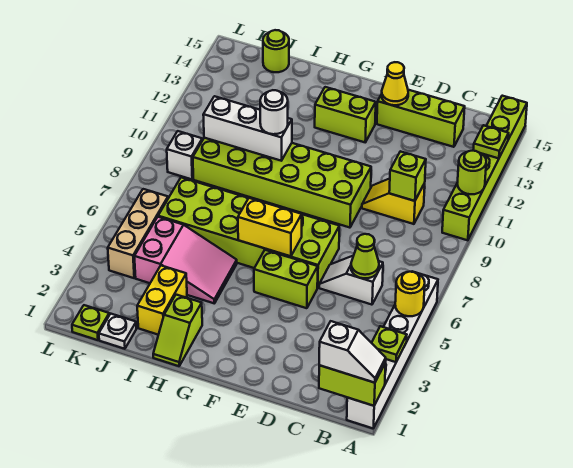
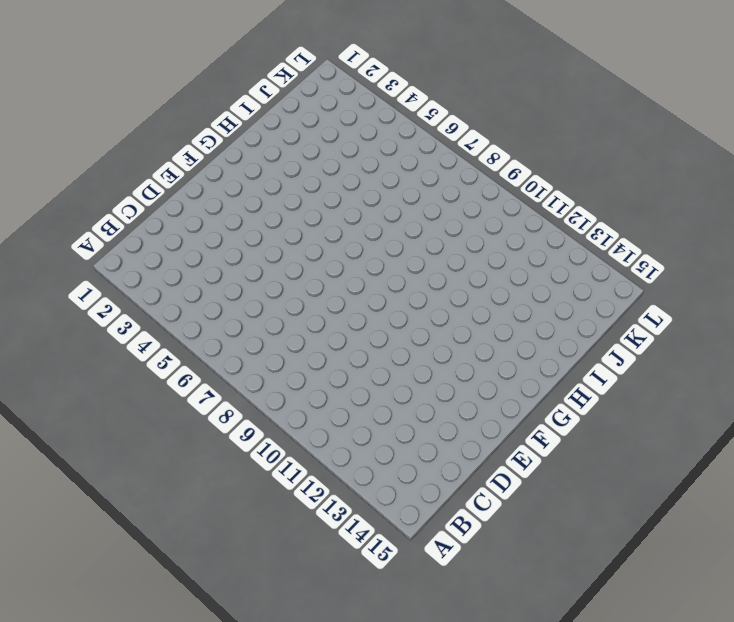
none -> white brick A1:A6 level 1
none -> lime brick A10:A15 level 1
none -> white slope C6:D6 level 1 top C

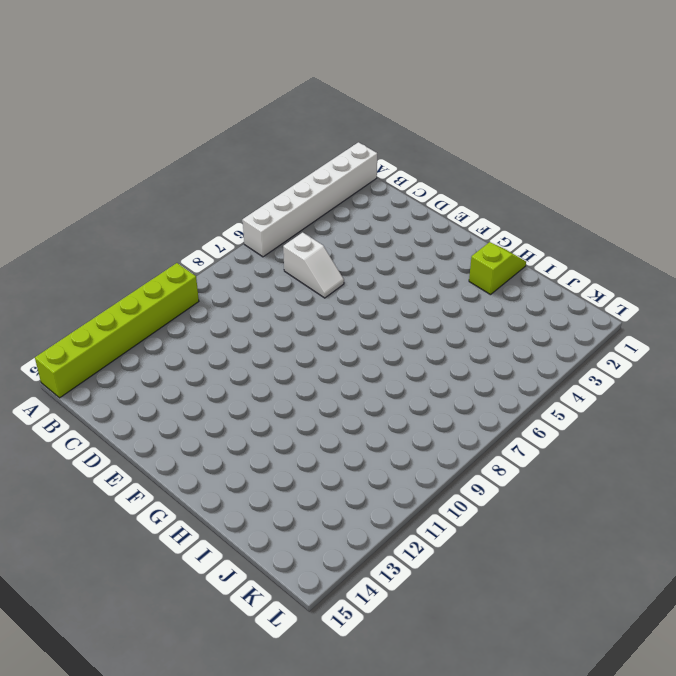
none -> yellow slope C10:D10 level 1 top C
none -> lime brick C14:E14 level 1
none -> lime brick E5:F5 level 1

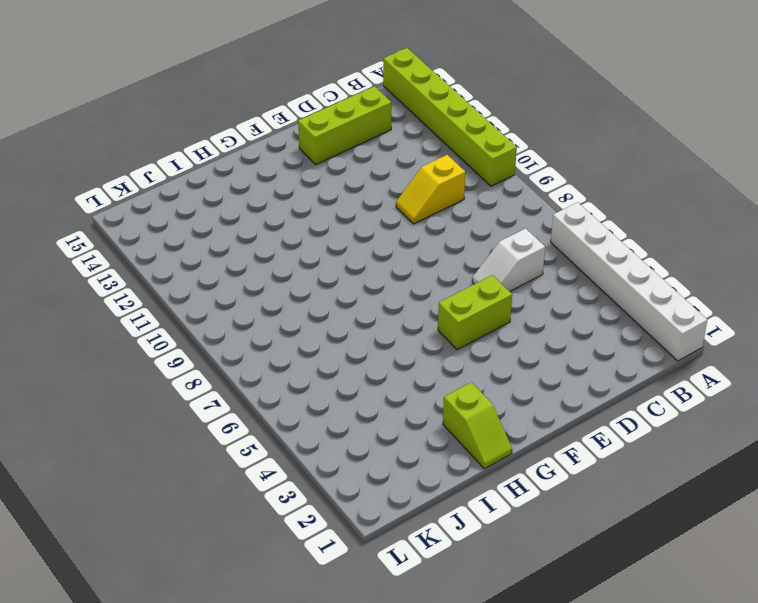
none -> lime brick E6:J7 level 1
none -> lime brick E9:J10 level 1
none -> lime brick F13:G13 level 1

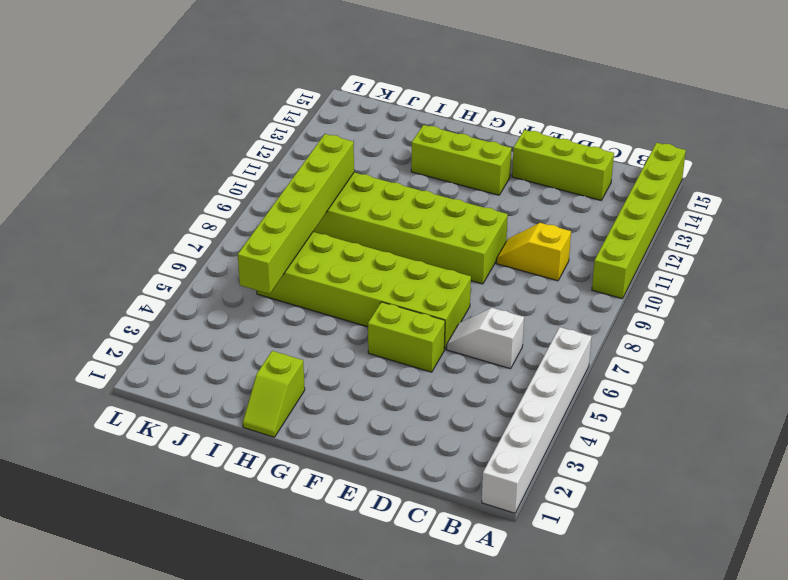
lime brick F13:H13 level 1 -> lime brick F13:G13 level 1
lime brick J5:J10 level 2 -> white brick H10:J10 level 2
none -> pink slope H4:J5 level 1 top J
none -> yellow brick I2:I3 level 1
none -> white plate J1 level 1

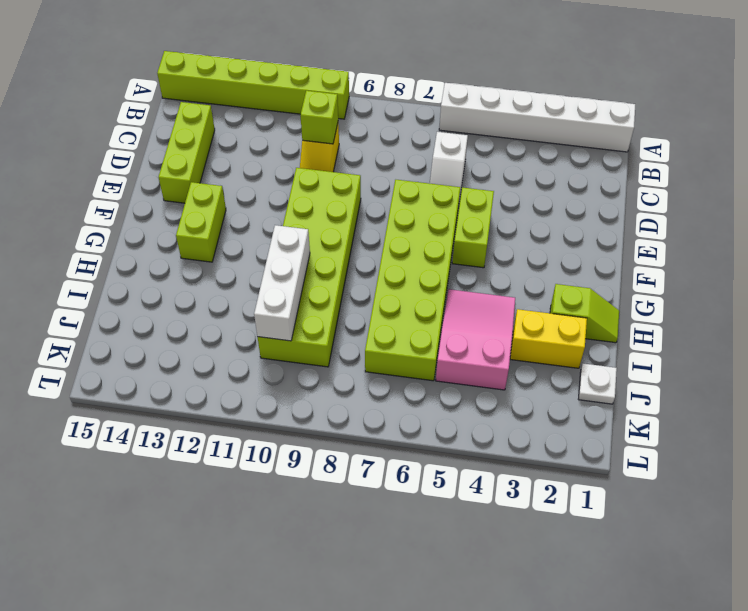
none -> lime round brick J15 level 1
none -> lime plate K1 level 1
none -> tan brick K4:K6 level 1

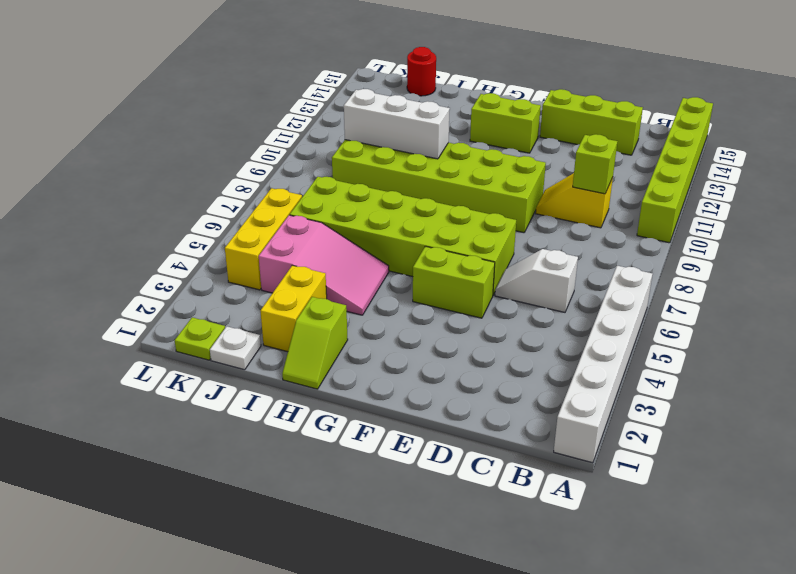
red round brick J15 level 1 -> lime round brick J15 level 1
yellow brick K4:K6 level 1 -> tan brick K4:K6 level 1
none -> white brick K9 level 1
none -> lime brick A1:B1 level 2
none -> lime plate A3 level 2

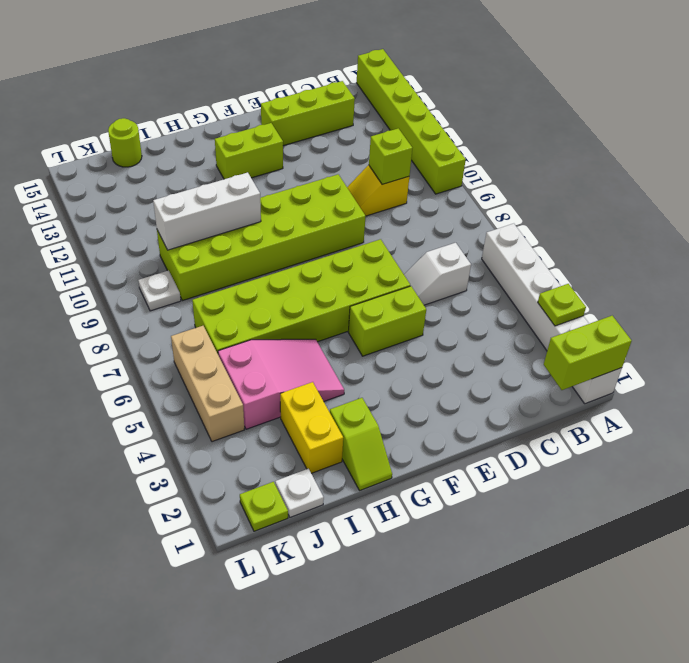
white plate K9 level 1 -> white brick K9 level 1
none -> yellow round brick A5 level 2
none -> lime round brick A11 level 2
none -> lime plate A13 level 2

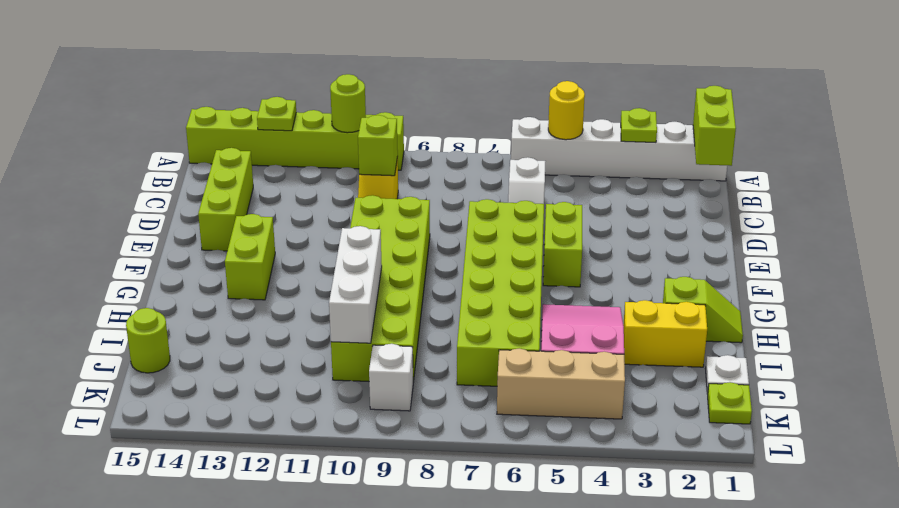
none -> lime cone C6 level 2
none -> yellow cone E14 level 2
none -> yellow brick F6:G6 level 2

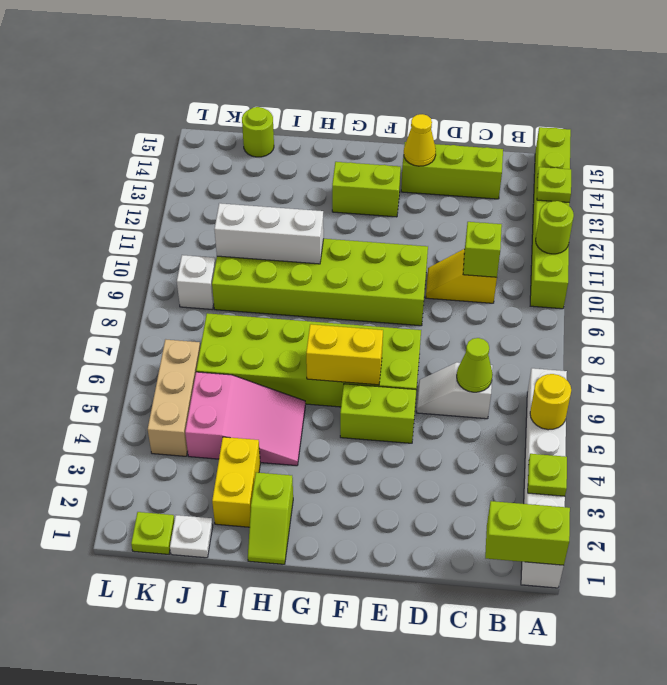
none -> white slope A1:B1 level 3 top B
none -> white round brick H10 level 3

